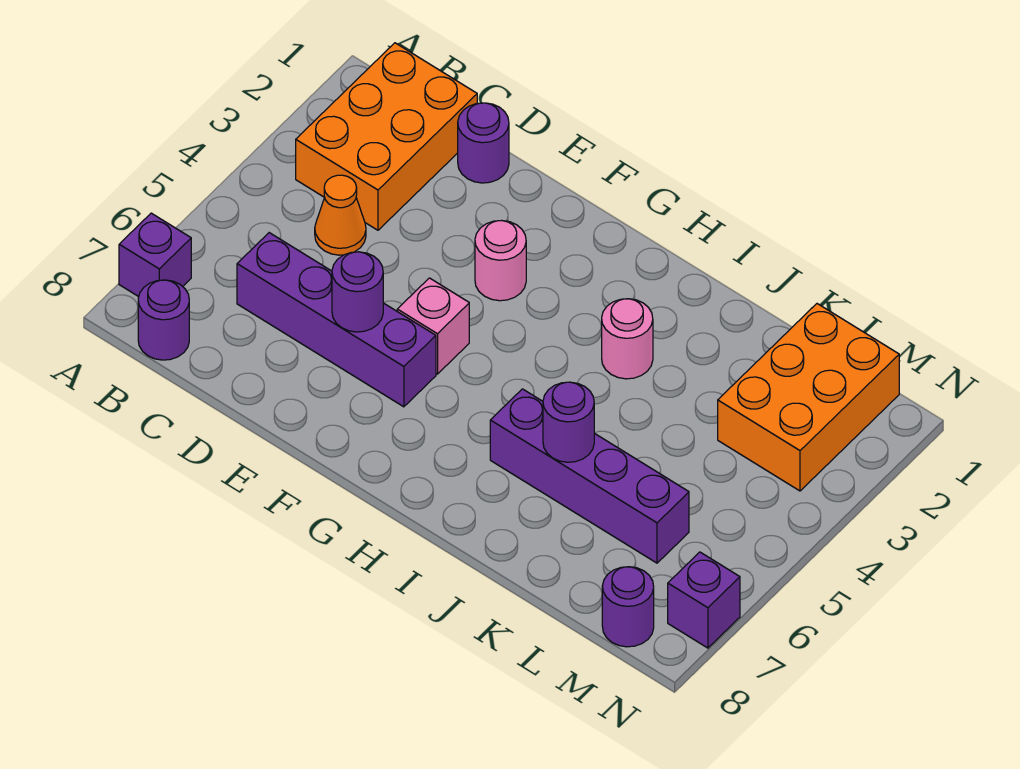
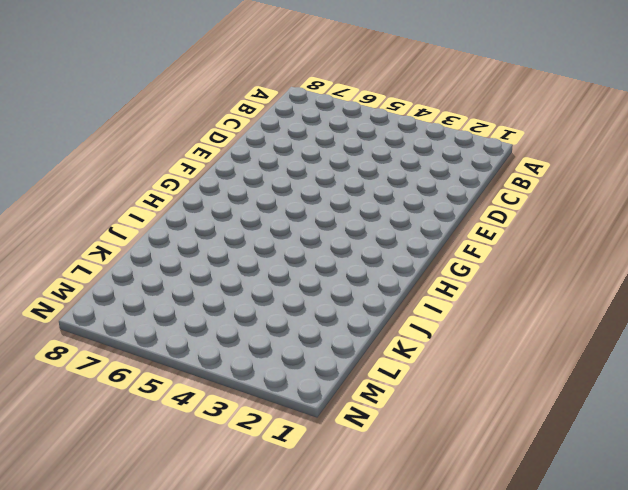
none -> purple brick A7 level 1
none -> orange brick B1:C3 level 1
none -> purple round brick B8 level 1

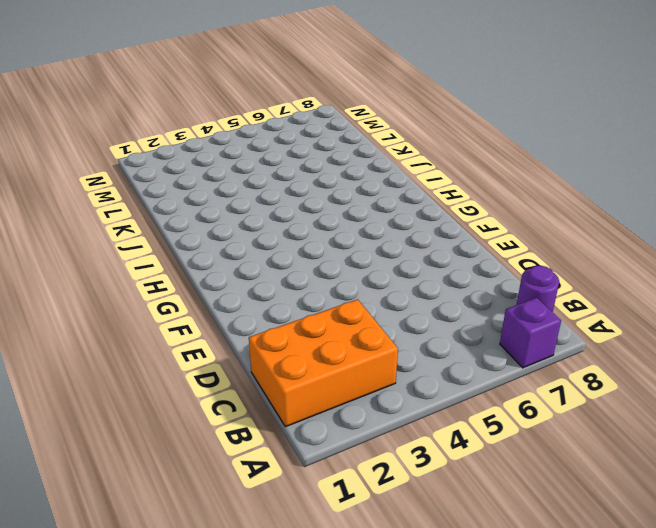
none -> orange cone C4 level 1
none -> purple brick C6:F6 level 1
none -> purple round brick D1 level 1

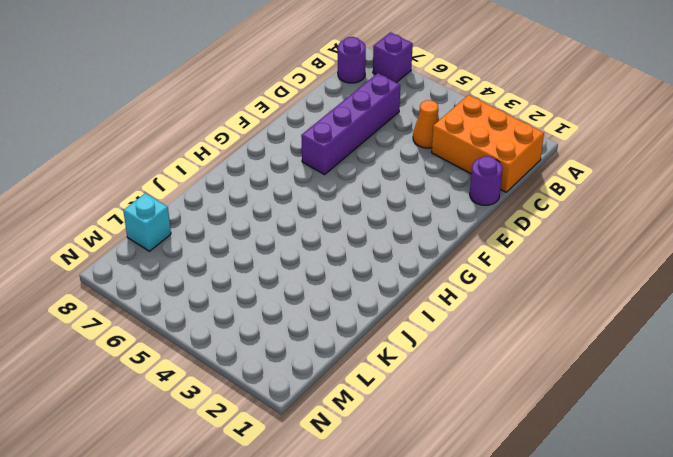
cyan brick L8 level 1 -> none
none -> pink round brick F3 level 1
none -> pink brick F5 level 1
none -> pink round brick I3 level 1

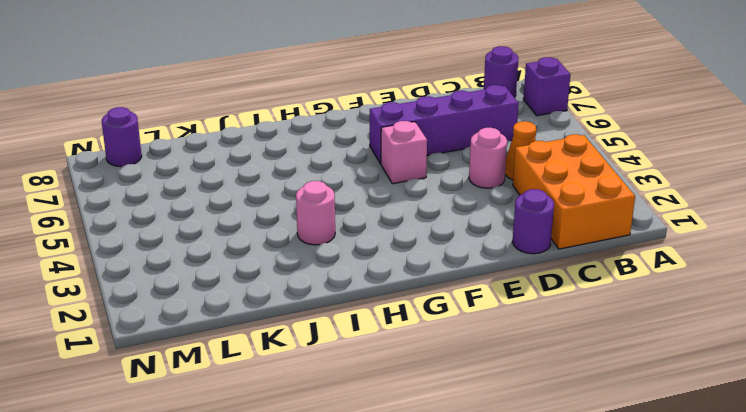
pink round brick D4 level 1 -> pink round brick F3 level 1
none -> purple brick I6:L6 level 1
none -> orange brick L1:M3 level 1
none -> purple brick N7 level 1

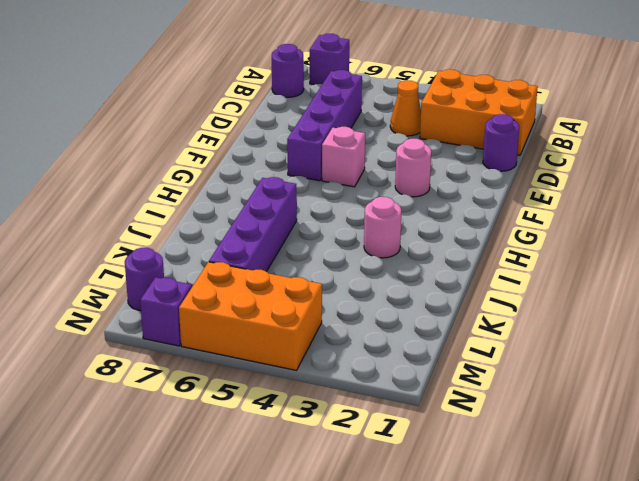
orange brick M4:N6 level 1 -> orange brick L1:M3 level 1
none -> purple round brick E6 level 2
none -> purple round brick J6 level 2

